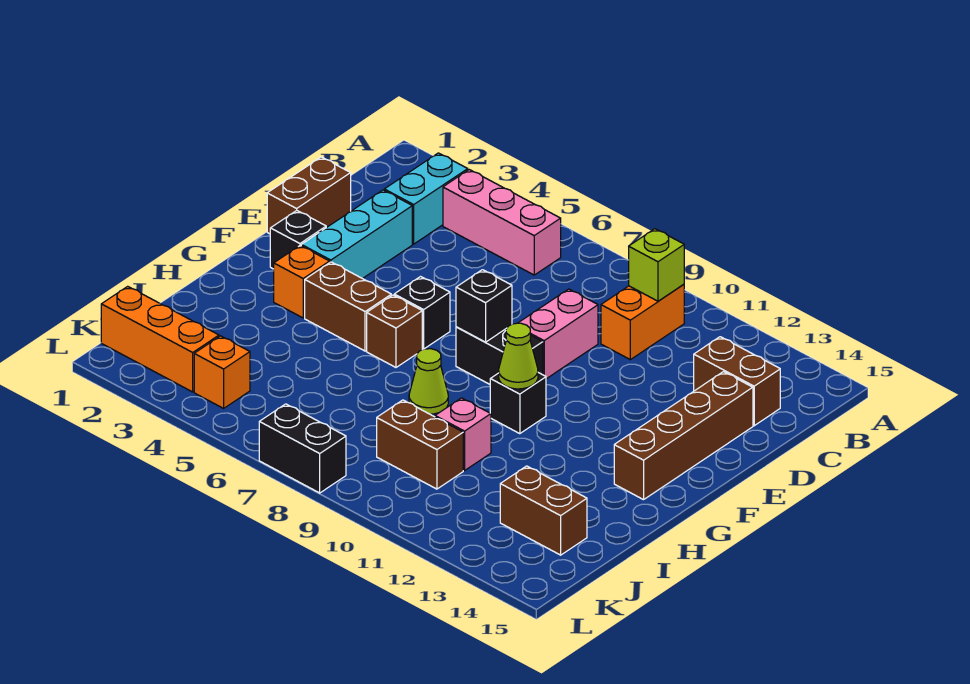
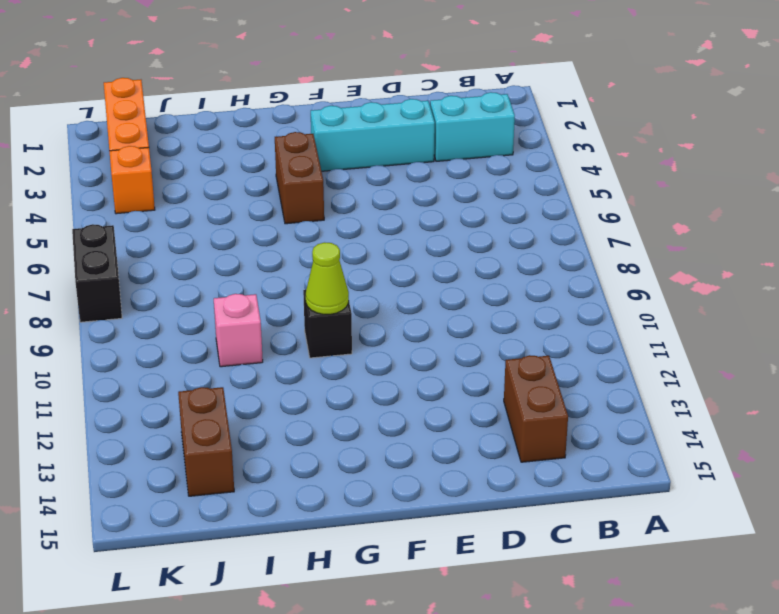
none -> pink brick B4:B6 level 1
none -> orange brick B10:C10 level 1
none -> brown brick D1:E1 level 1

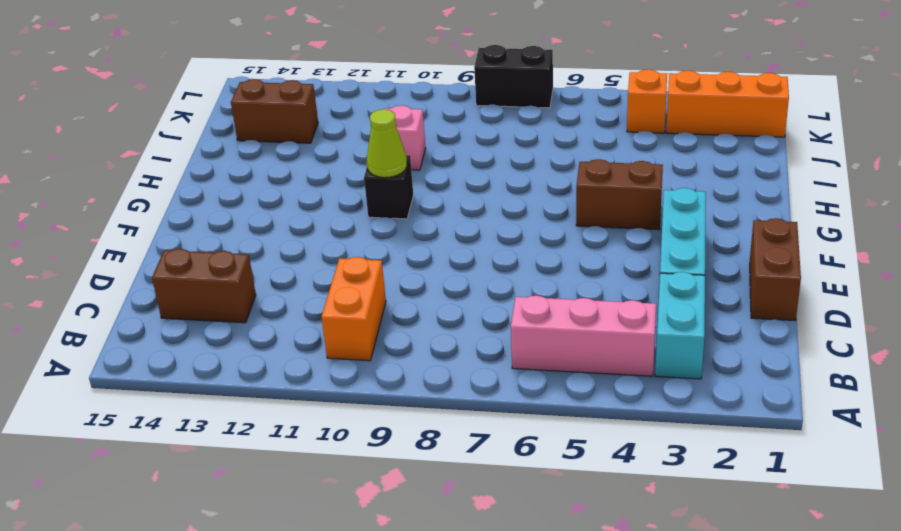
none -> pink brick D9:E9 level 1
none -> brown brick D14:G14 level 1
none -> black brick F2 level 1

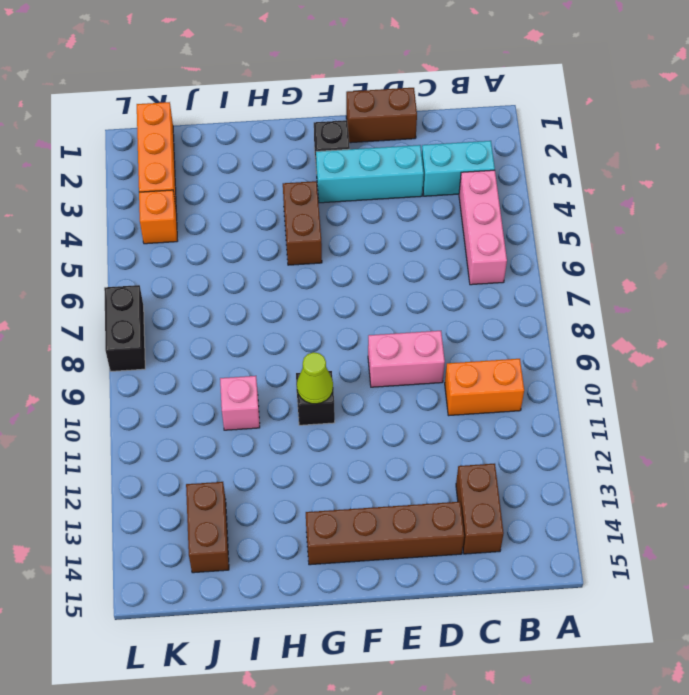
none -> black brick F6 level 1
none -> black brick F8:F9 level 1
none -> orange brick G3 level 1

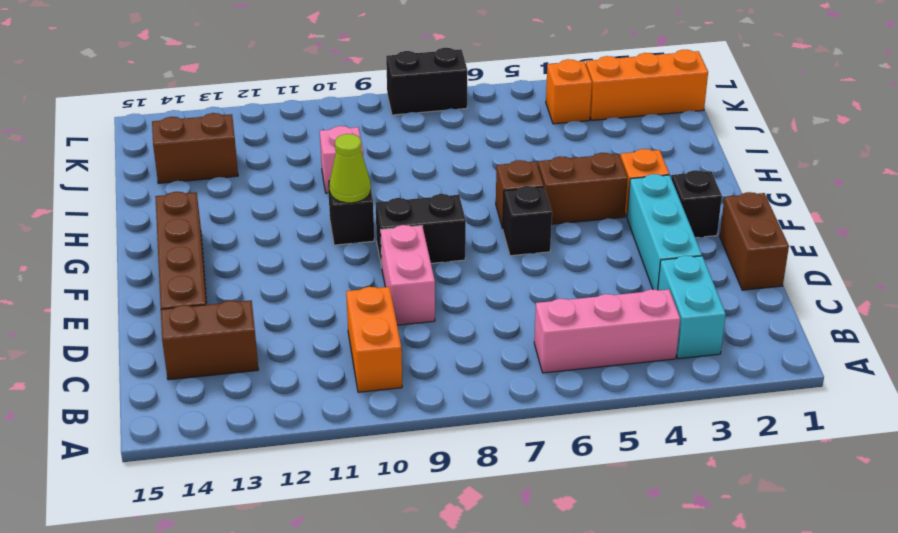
none -> lime cone H8 level 1
none -> brown brick J9:J10 level 1
none -> lime brick B10 level 2

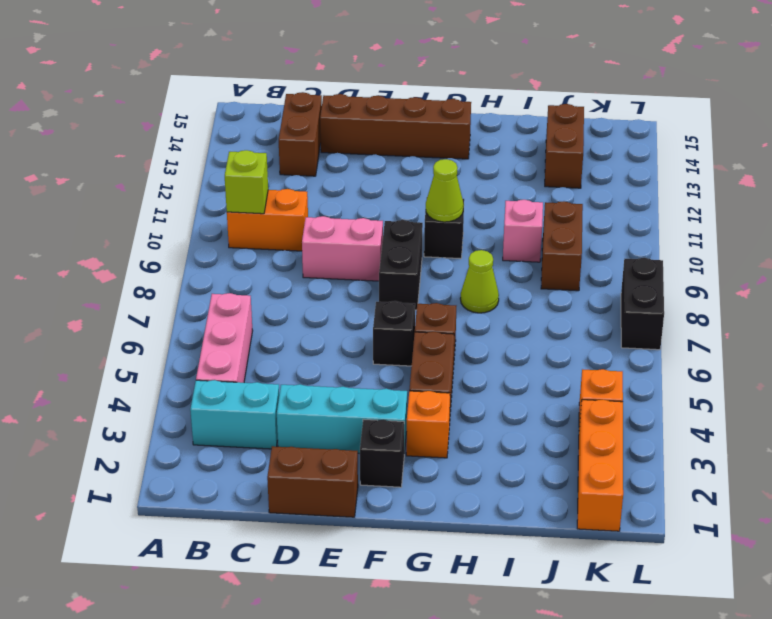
none -> black brick F8 level 2

